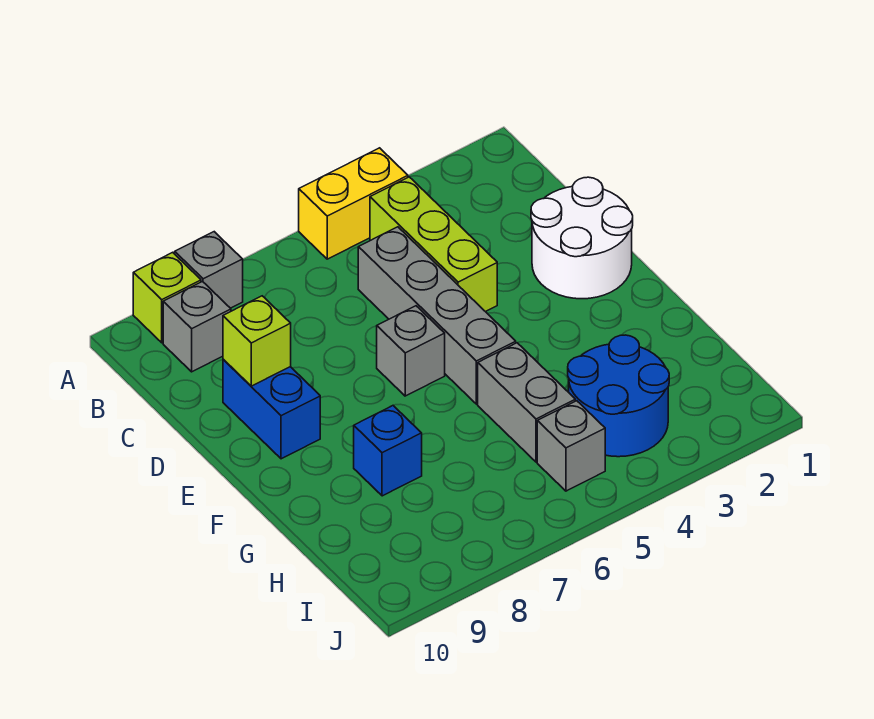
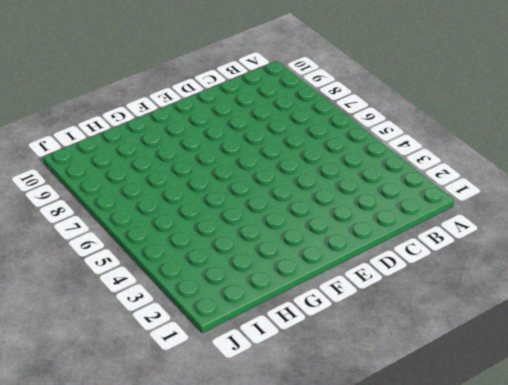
none -> yellow brick A4:A5 level 1
none -> grey brick A8 level 1
none -> lime brick A9 level 1

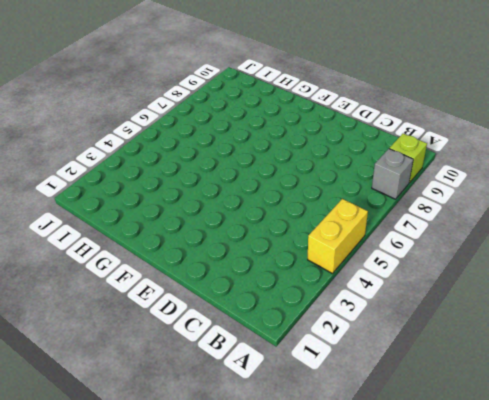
none -> lime brick B4:D4 level 1
none -> grey brick B9 level 1
none -> grey brick C5:F5 level 1

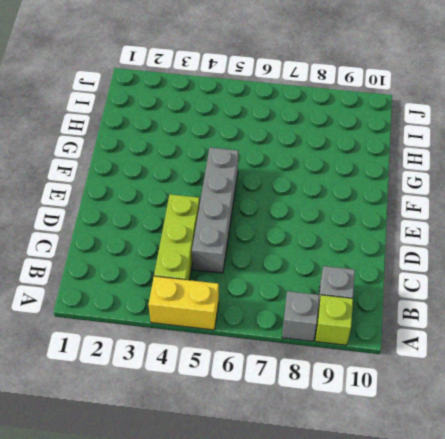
none -> white round brick D1:E2 level 1
none -> blue brick D9:E9 level 1
none -> grey brick E6 level 1

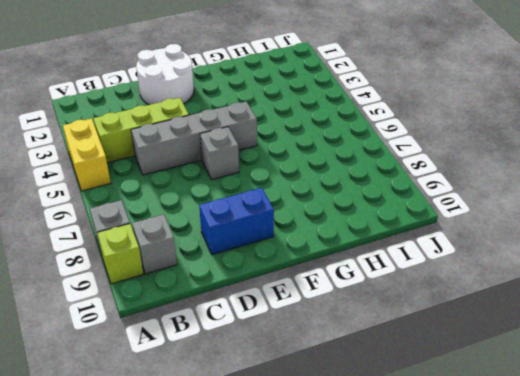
none -> grey brick G5:H5 level 1
none -> blue brick G8 level 1
none -> blue round brick H3:I4 level 1

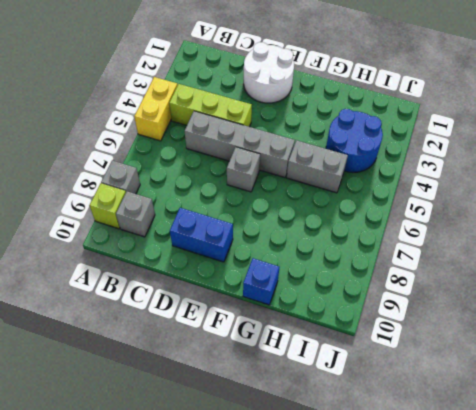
blue brick G10 level 1 -> blue brick G8 level 1
none -> grey brick I5 level 1
none -> lime brick D9 level 2

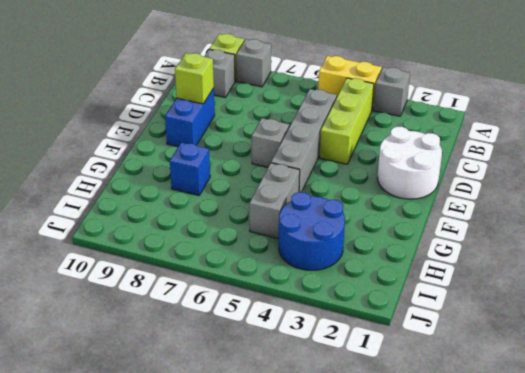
grey brick A3 level 1 -> grey brick I5 level 1

